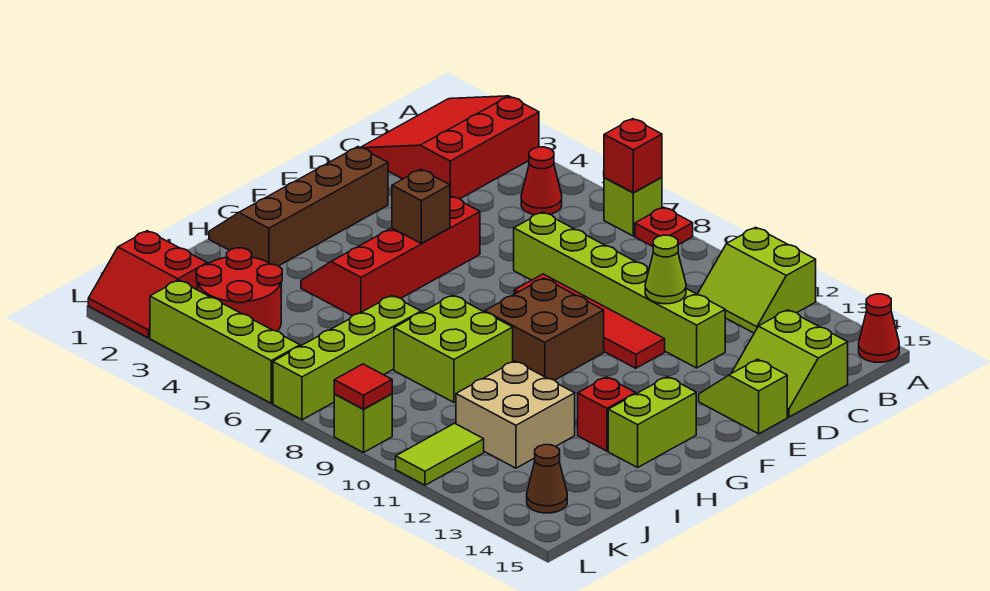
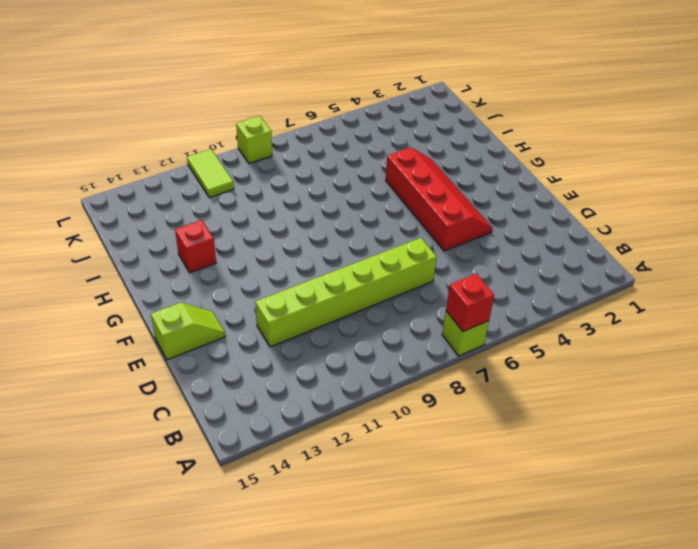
none -> red slope A1:C3 level 1 top 3
none -> red plate A8 level 1
none -> lime slope A11:B12 level 1 top A

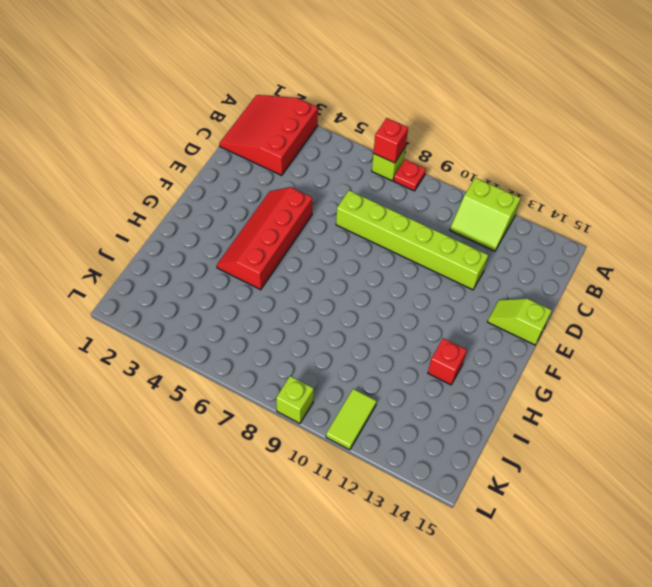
none -> red cone A15 level 1
none -> red cone B5 level 1
none -> lime slope C14:D15 level 1 top C

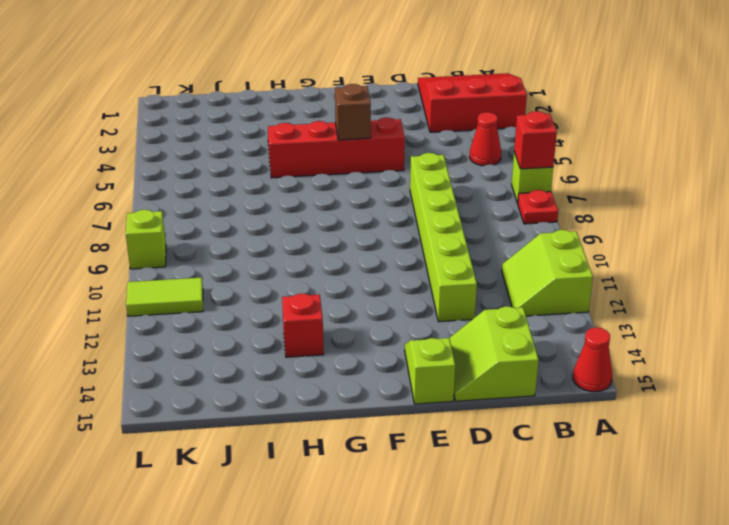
none -> brown slope E1:H2 level 1 top 2
none -> red tile E8:E11 level 1
none -> brown brick F9:G10 level 1

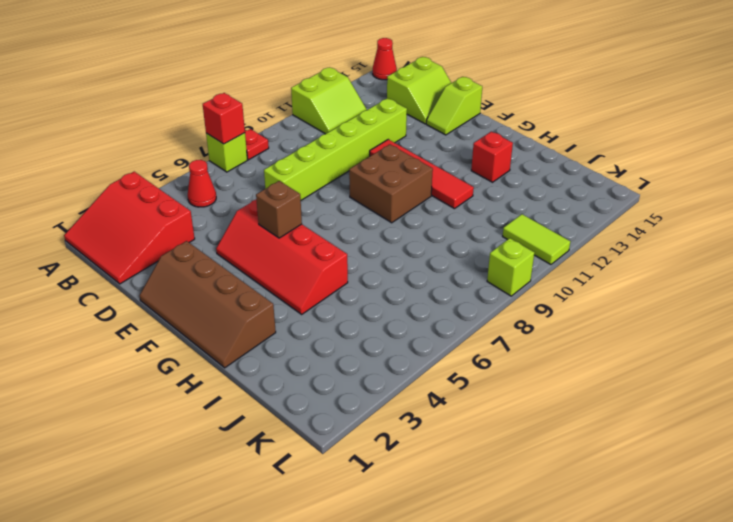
red tile E11:H11 level 1 -> red tile E8:E11 level 1
none -> lime brick G14:H14 level 1
none -> lime brick H8:I9 level 1
none -> lime brick I7:L7 level 1

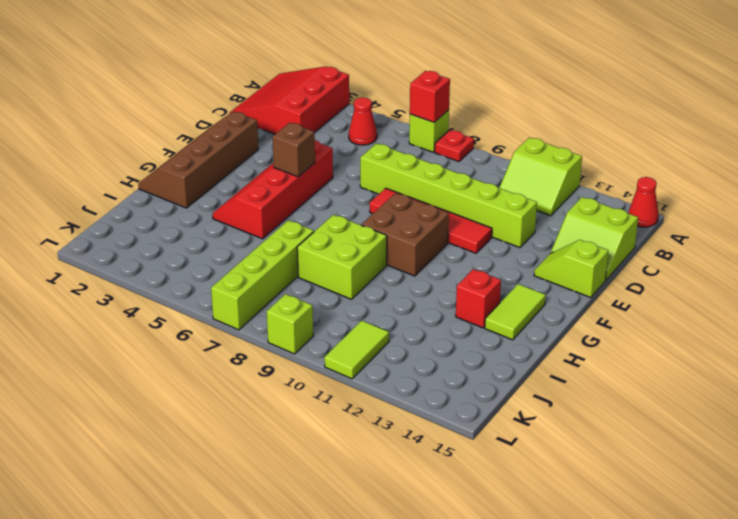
lime tile G14:H14 level 1 -> lime brick G14:H14 level 1
none -> tan brick I11:J12 level 1
none -> red round brick J3:K4 level 1
none -> red slope K1:L2 level 1 top K

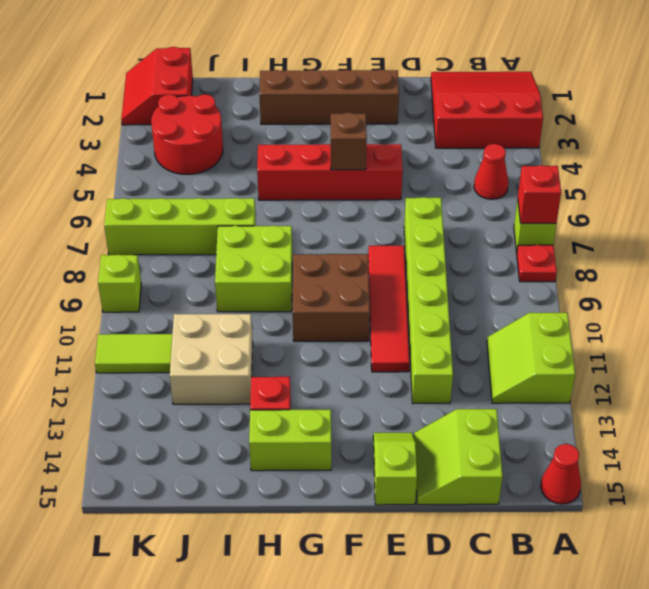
none -> brown cone K14 level 1
none -> lime brick L3:L6 level 1
none -> lime cone D11 level 2

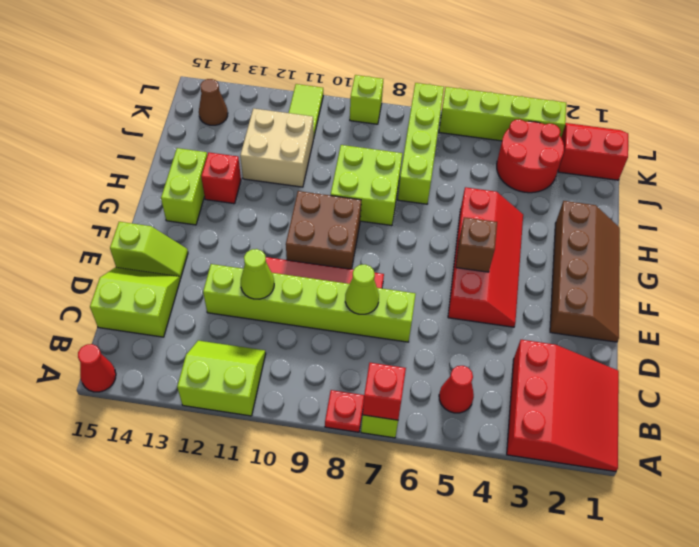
lime cone D8 level 2 -> none
none -> red tile L9 level 2

